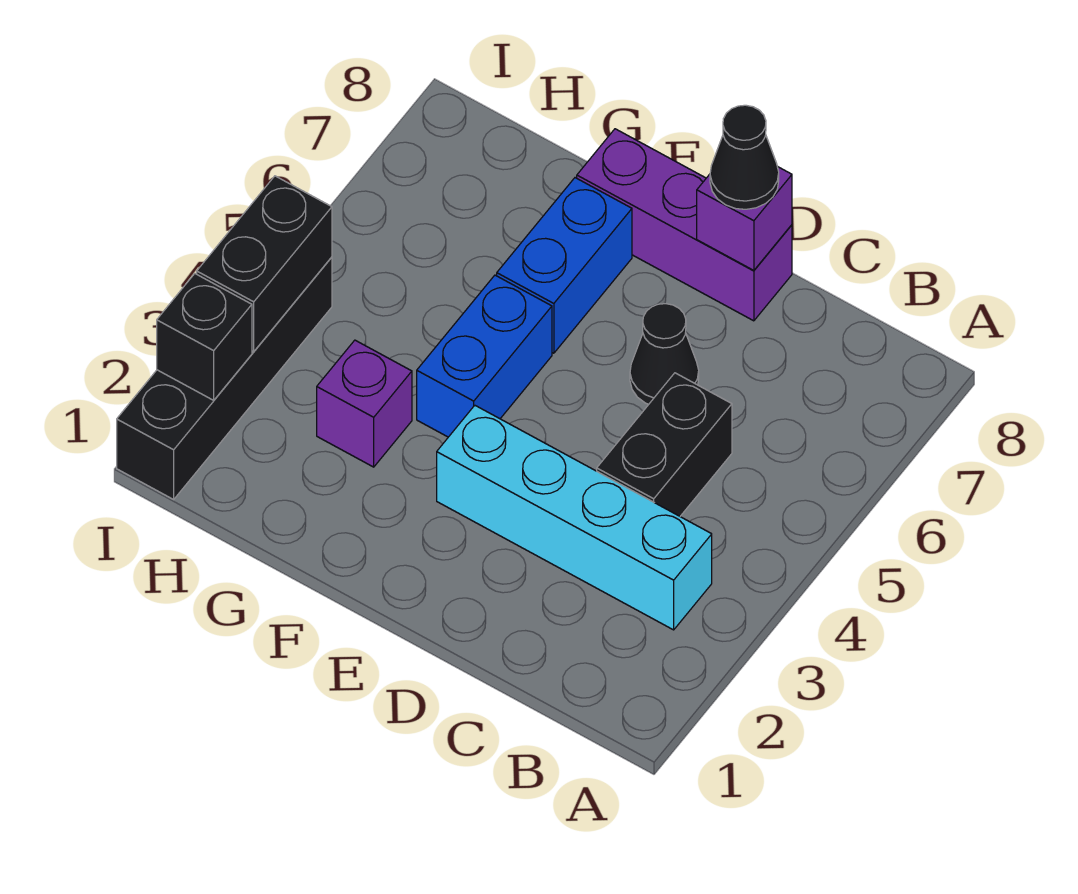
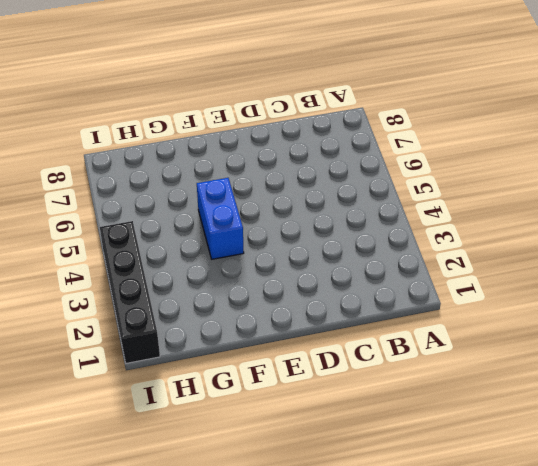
none -> cyan brick B3:E3 level 1
none -> black brick C4:C5 level 1
none -> black cone D6 level 1

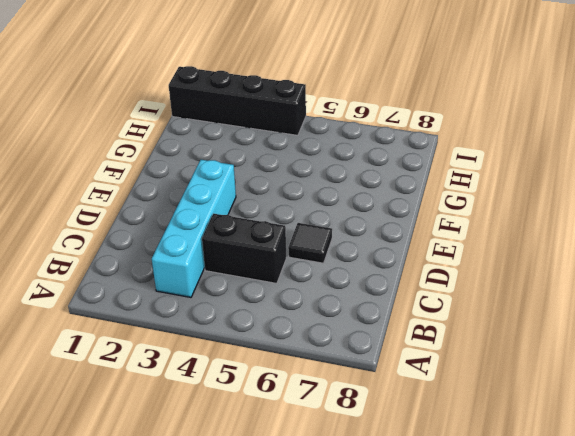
black tile D6 level 1 -> black cone D6 level 1
none -> purple brick D8:F8 level 1
none -> blue brick F4:F5 level 1
none -> blue brick F6:F7 level 1

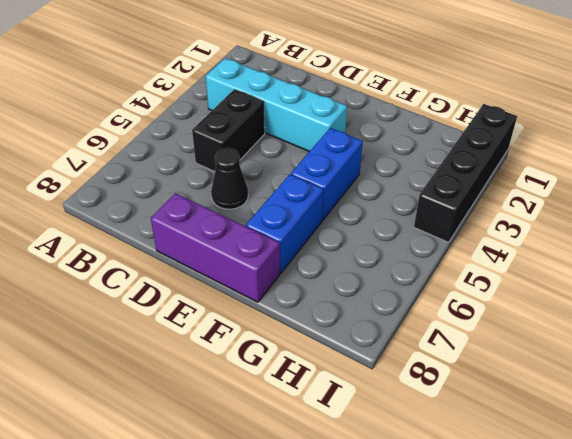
none -> purple brick G3 level 1
none -> purple brick D8 level 2
none -> black brick I2 level 2

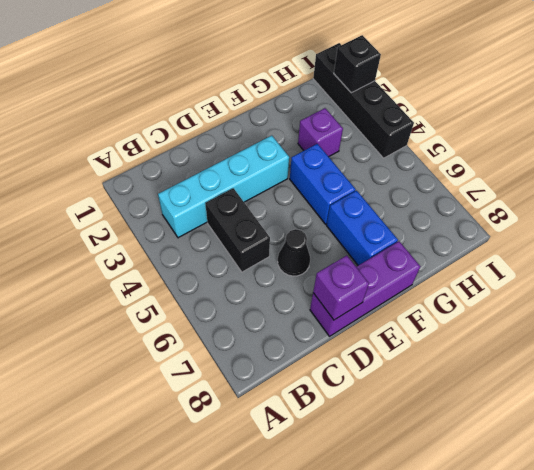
none -> black brick I3:I4 level 2
none -> black cone D8 level 3

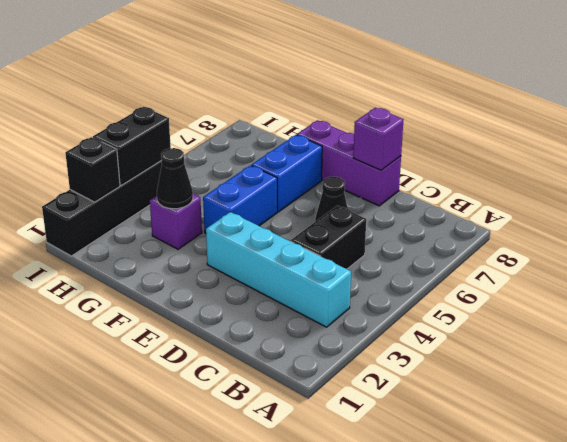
black cone G3 level 2 -> black cone D8 level 3

